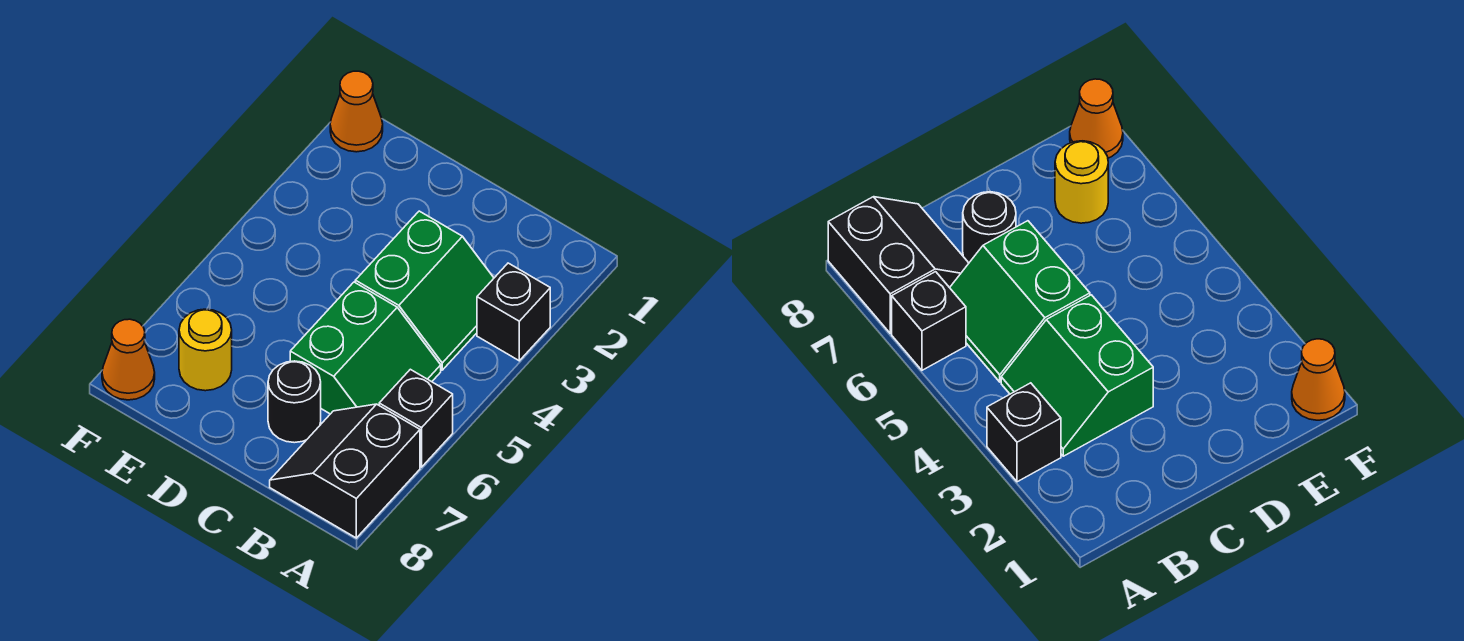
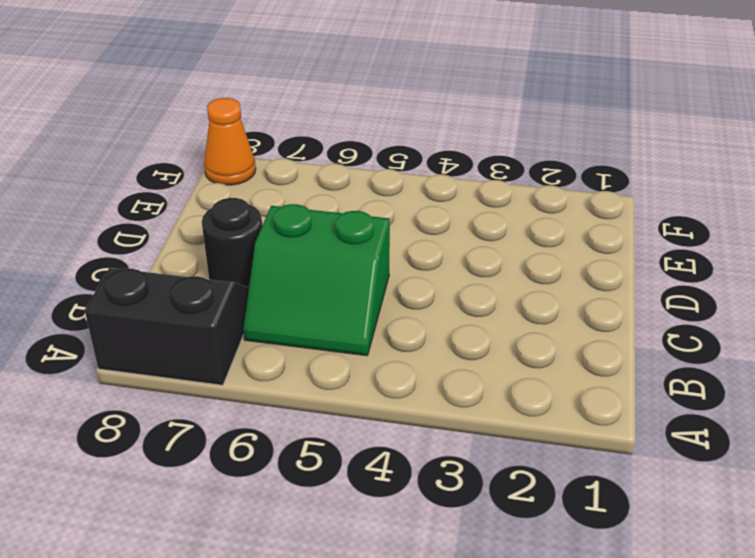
none -> black brick A3 level 1
none -> black brick A6 level 1

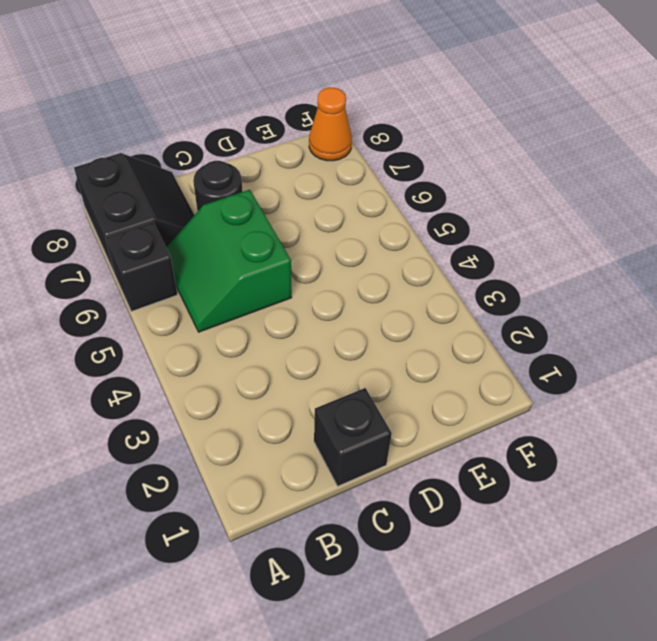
black brick C1 level 1 -> black brick A3 level 1
none -> green slope B3:C4 level 1 top C
none -> yellow round brick E7 level 1

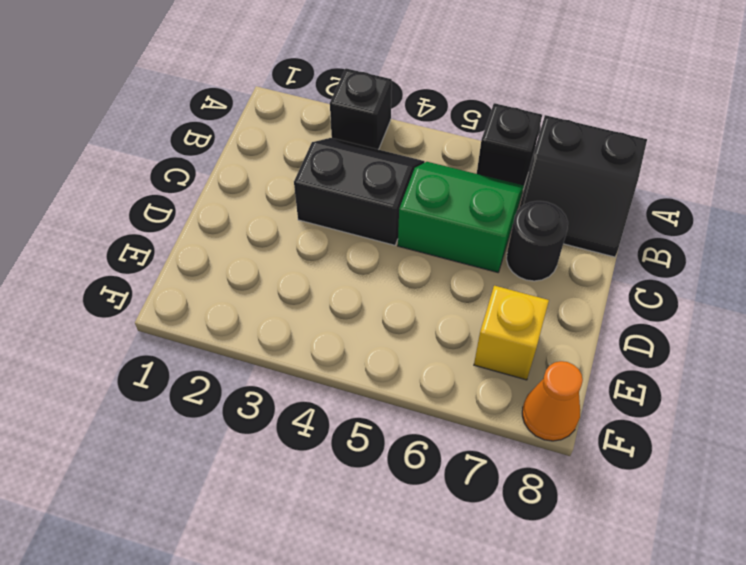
black slope B3:C4 level 1 top C -> green slope B3:C4 level 1 top C
yellow brick E7 level 1 -> yellow round brick E7 level 1
none -> orange cone F1 level 1

